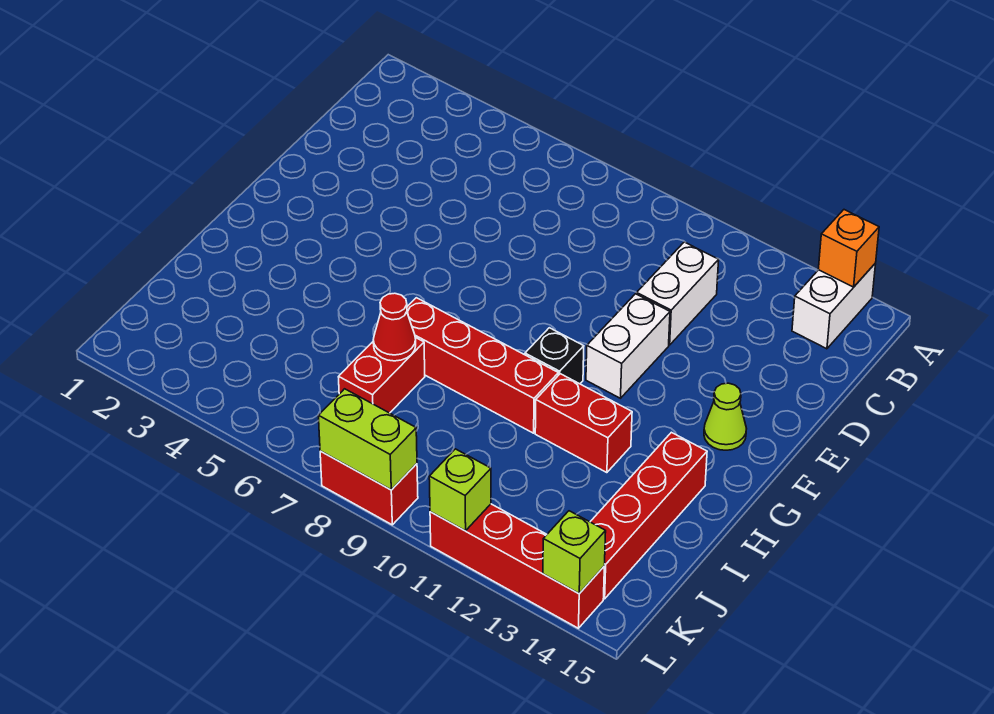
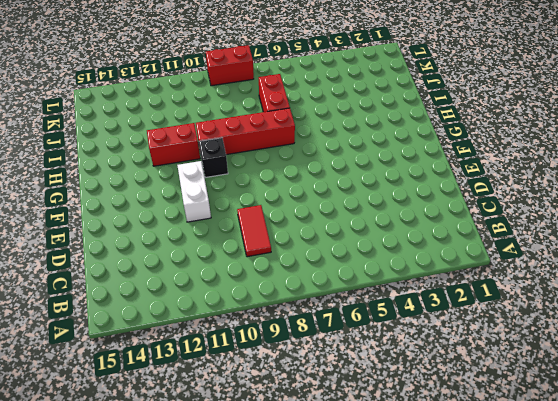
red tile C9:D9 level 1 -> none
none -> white brick A14:B14 level 1
none -> white brick C11:D11 level 1
none -> lime cone F14 level 1

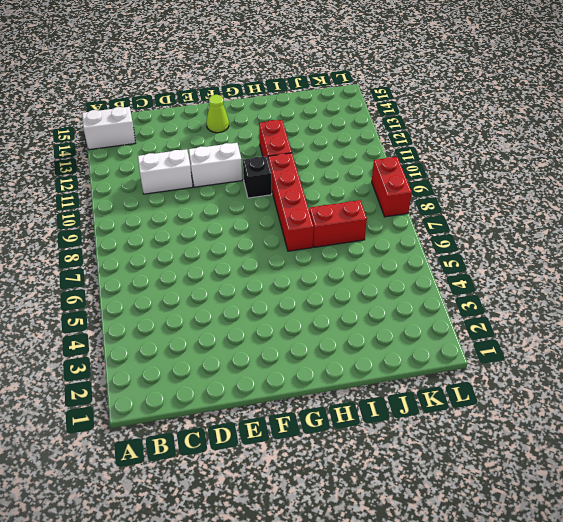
none -> red brick H14:K14 level 1
none -> red brick L11:L14 level 1
none -> orange brick A14 level 2

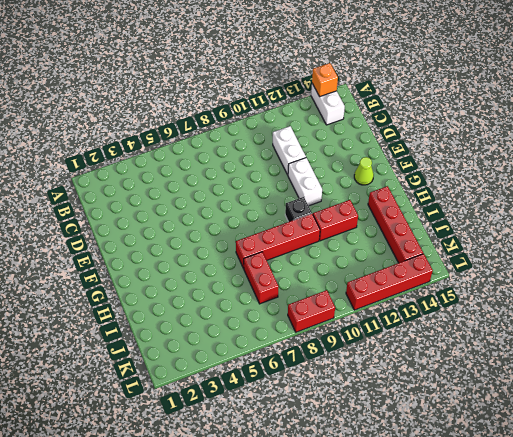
none -> red cone I7 level 2
none -> lime brick L8:L9 level 2
none -> lime brick L11 level 2

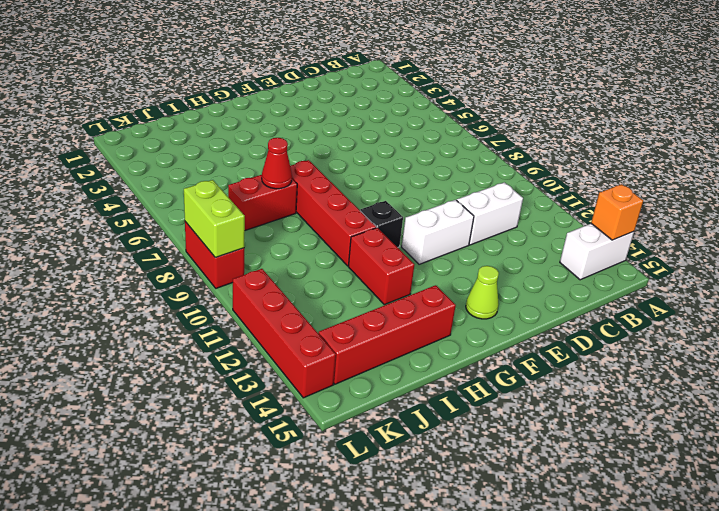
none -> lime brick L11 level 2
none -> lime brick L14 level 2

